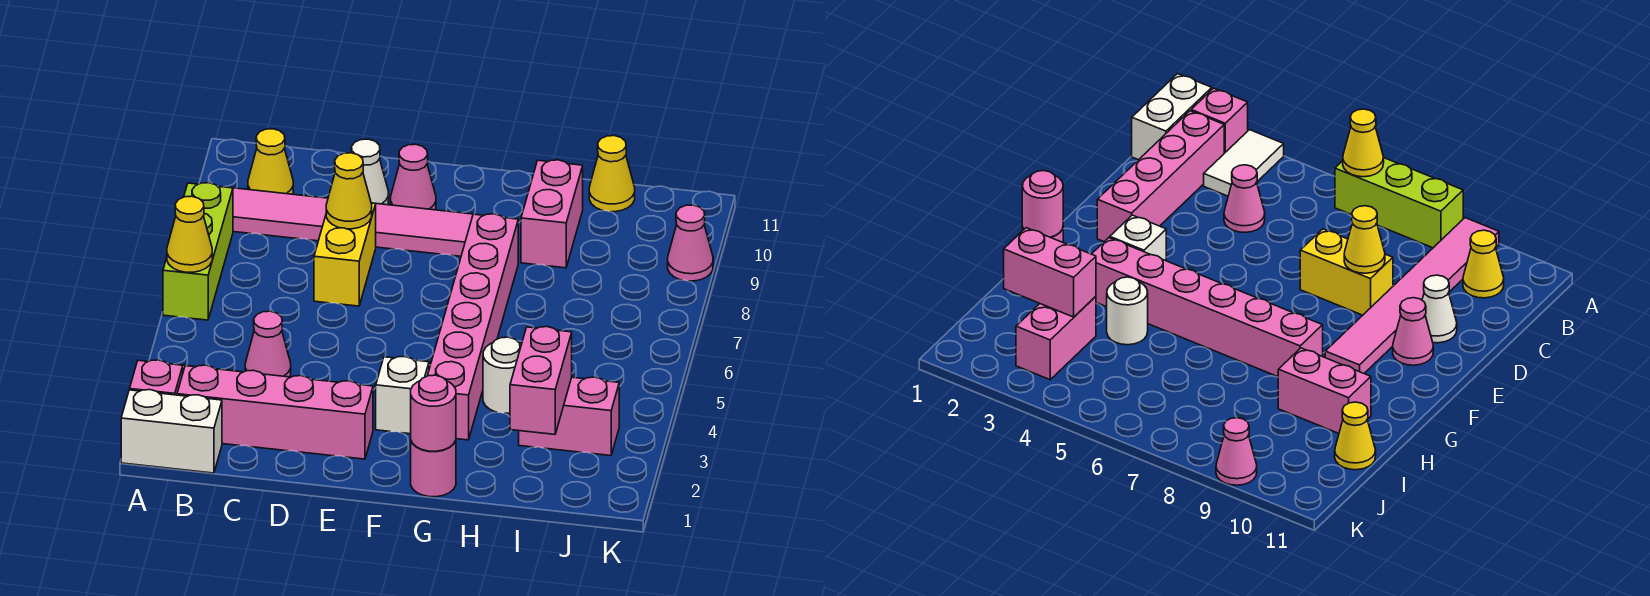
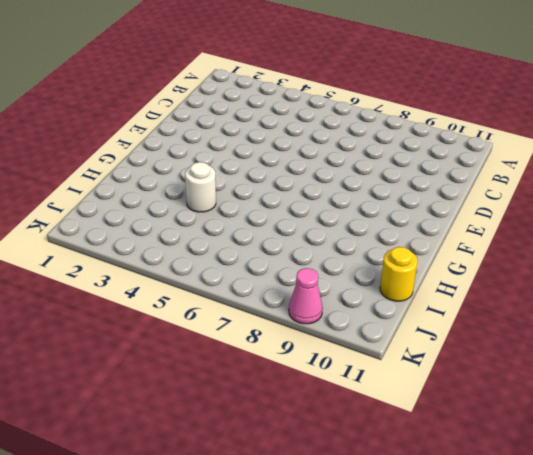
yellow round brick I11 level 1 -> yellow cone I11 level 1
none -> white brick A1:B1 level 1
none -> pink brick A2 level 1
none -> white tile A3:B3 level 1

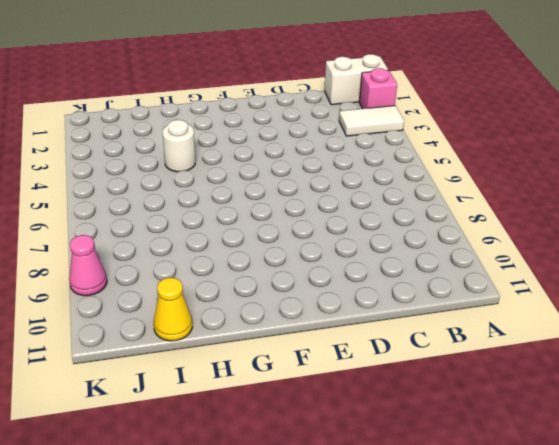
none -> lime brick A6:A8 level 1
none -> pink tile A9:F9 level 1
none -> pink brick B2:E2 level 1

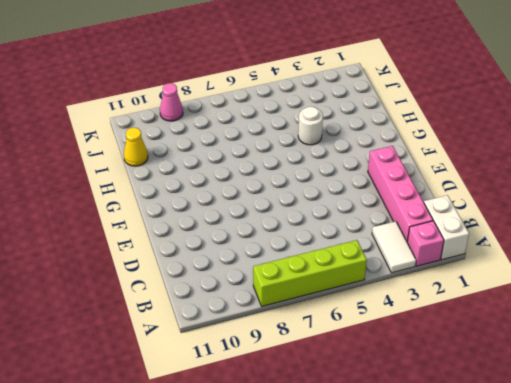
lime brick A5:A8 level 1 -> lime brick A6:A8 level 1
none -> pink tile A9:F9 level 1
none -> yellow cone B10 level 1
none -> pink cone C4 level 1

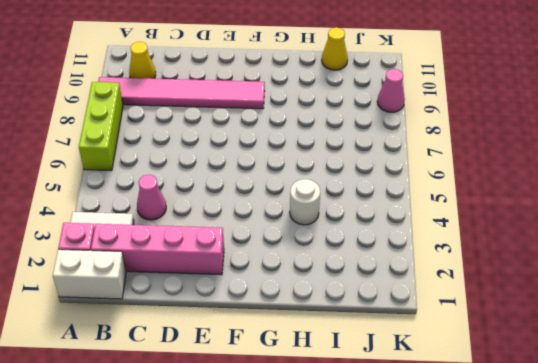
none -> yellow brick D7:D8 level 1
none -> white cone D10 level 1
none -> pink cone E10 level 1

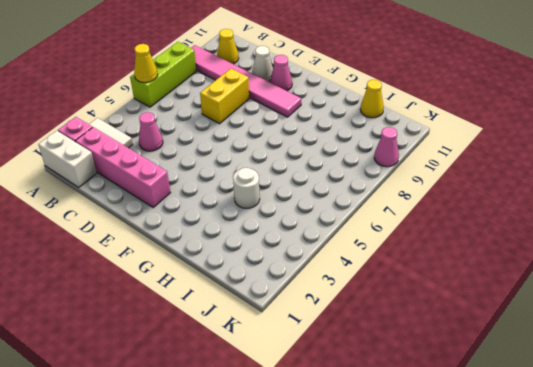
none -> white brick F3 level 1
none -> pink round brick G1 level 1
none -> pink brick G3:G8 level 1

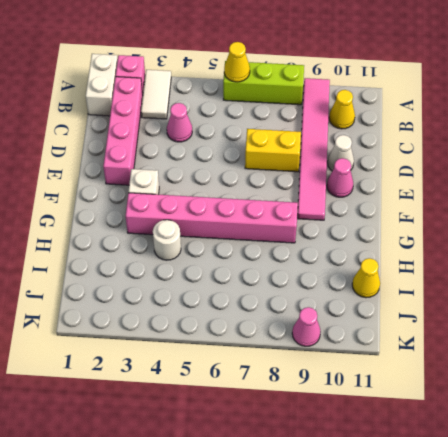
none -> pink round brick G1 level 1
none -> pink brick H9:H10 level 1
none -> pink brick I3:J3 level 1

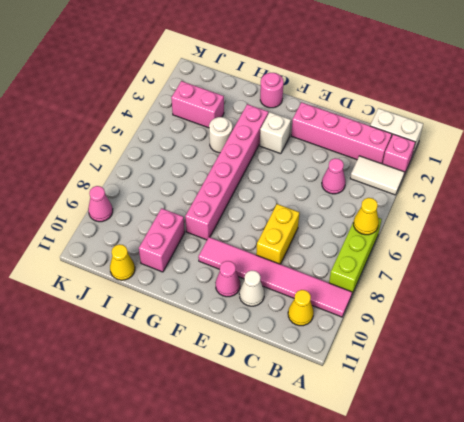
none -> yellow cone D8 level 2
none -> pink round brick G1 level 2
none -> pink brick I2:I3 level 2

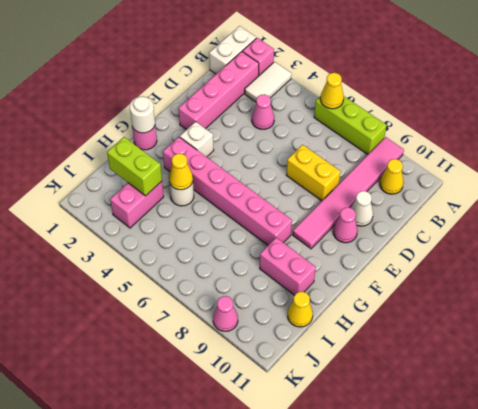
white round brick G1 level 2 -> pink round brick G1 level 2
yellow cone H4 level 2 -> yellow cone D8 level 2
lime brick I2:I3 level 2 -> pink brick I2:I3 level 2

